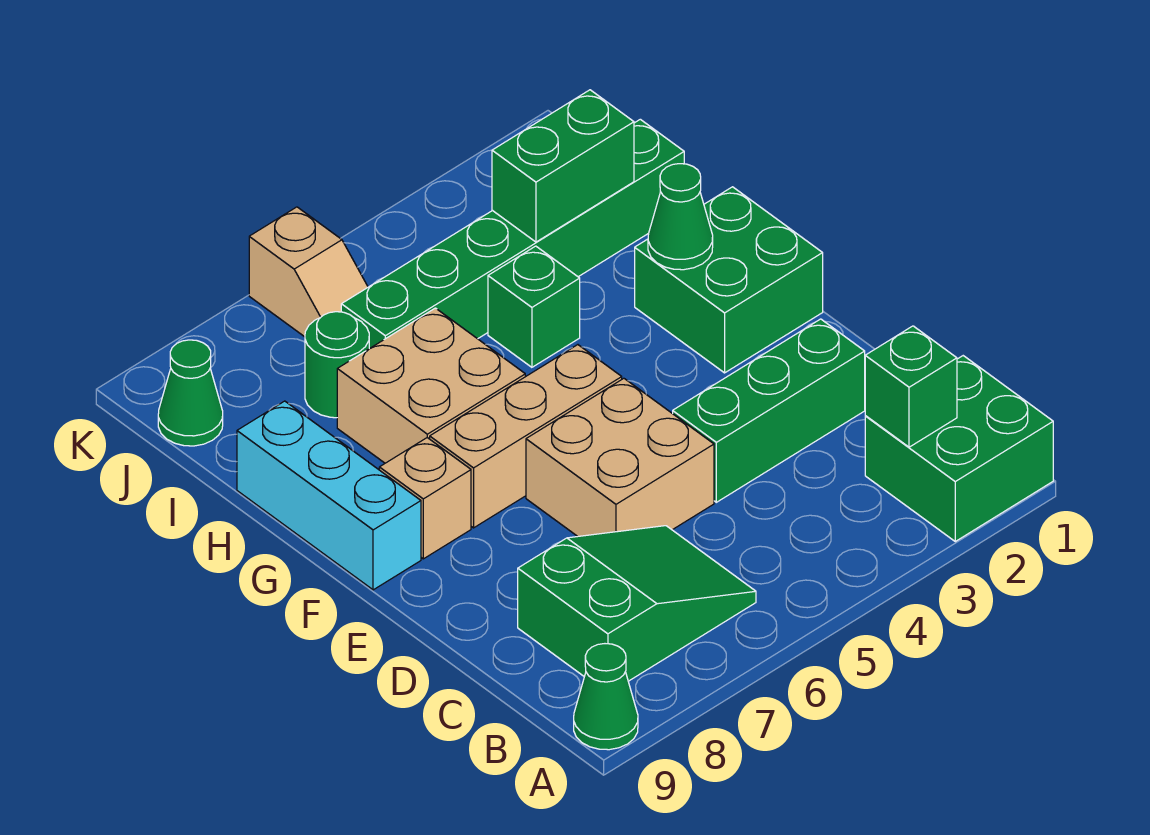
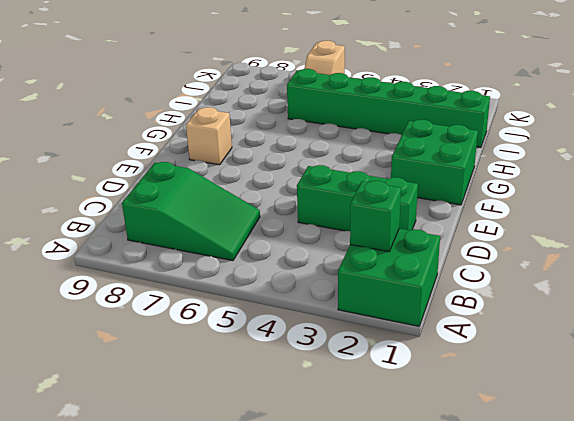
none -> green cone A9 level 1
none -> tan brick D5:E6 level 1
none -> tan brick F5:F7 level 1

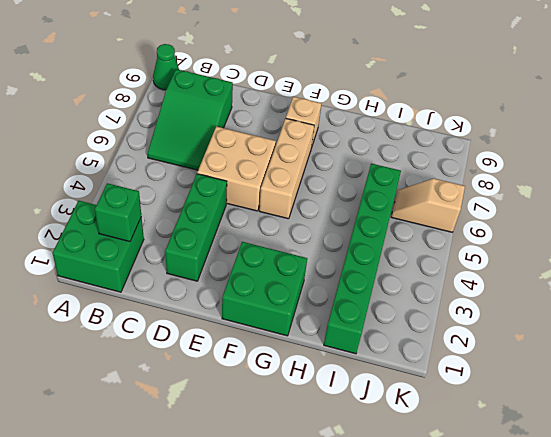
none -> cyan brick F9:H9 level 1
none -> tan brick G6:H7 level 1
none -> green brick H4 level 1

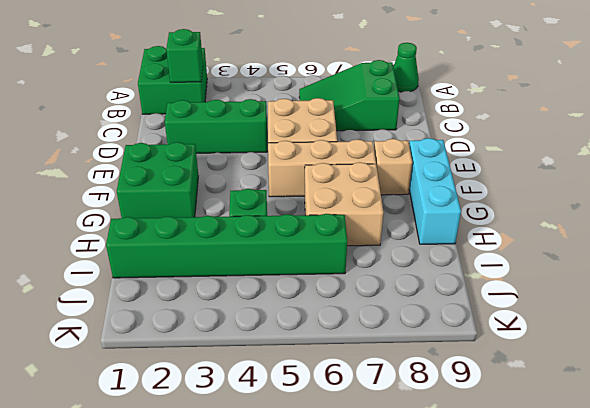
none -> green round brick I7 level 1
none -> tan slope J6:K6 level 1 top K
none -> green cone J9 level 1

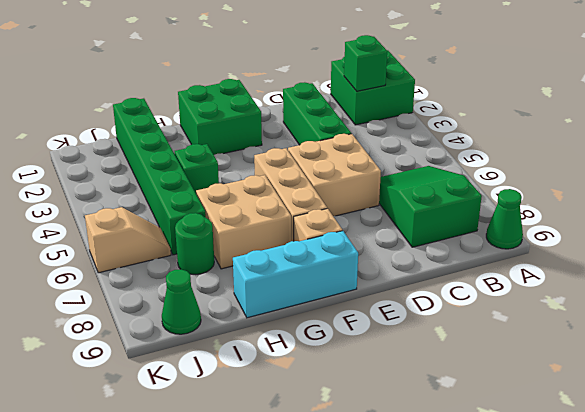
none -> green cone G2 level 2
none -> green brick I2:I3 level 2

